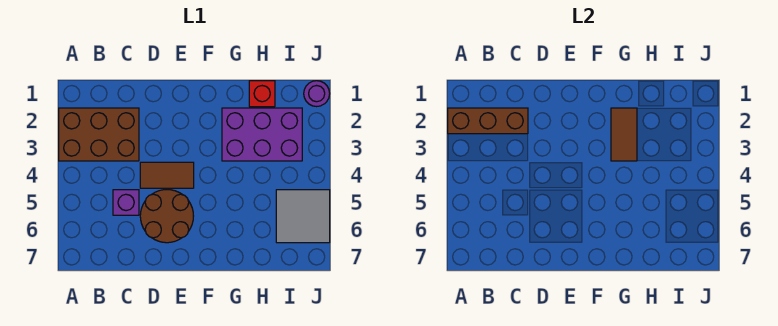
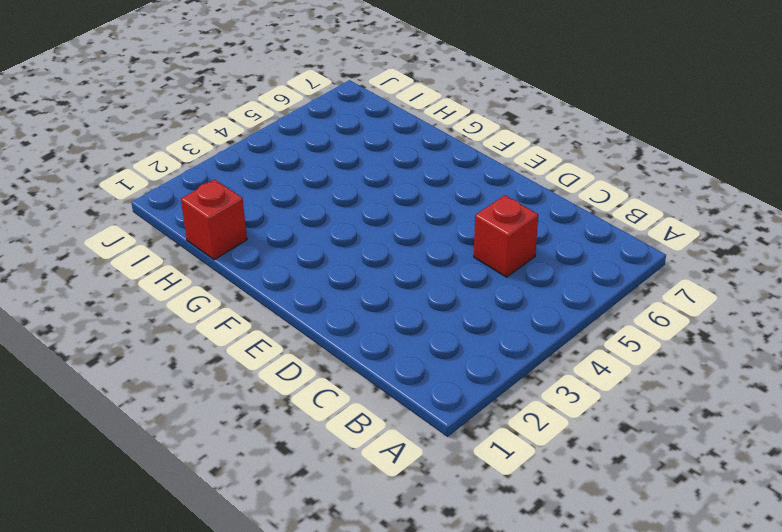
red brick C5 level 1 -> purple brick C5 level 1
none -> brown brick A2:C3 level 1
none -> brown tile D4:E4 level 1

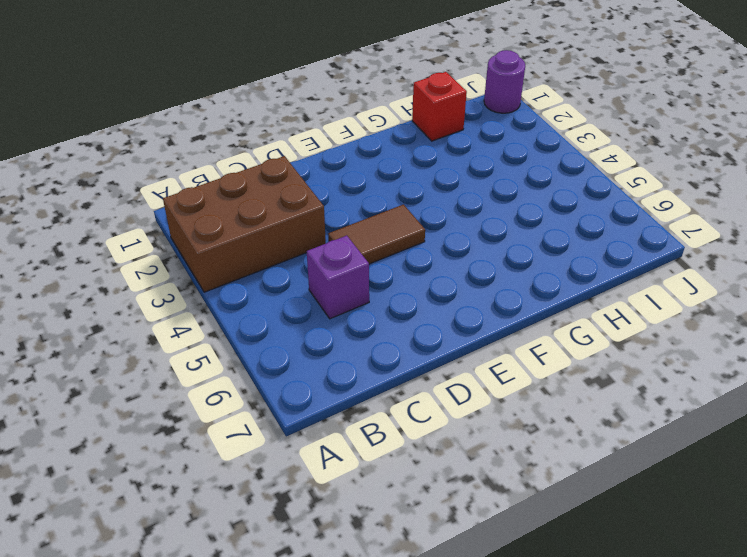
none -> brown round brick D5:E6 level 1
none -> purple brick G2:I3 level 1

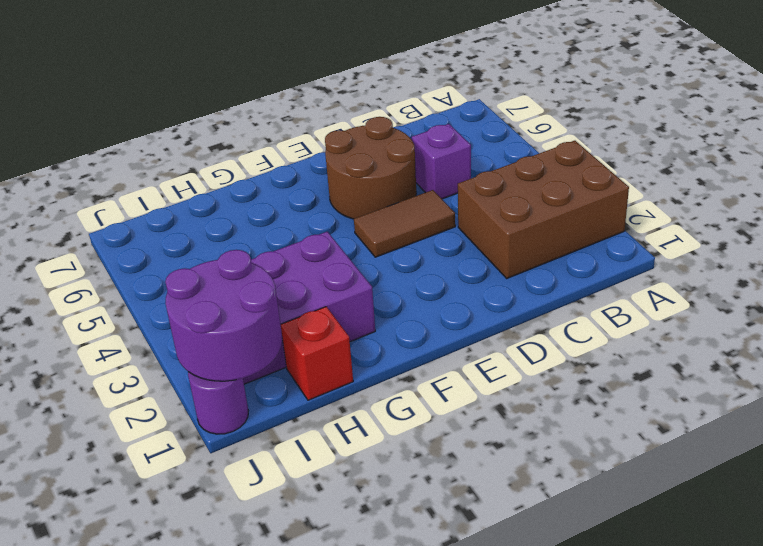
purple round brick I1:J2 level 2 -> none
none -> grey tile I5:J6 level 1
none -> brown brick A2:C2 level 2

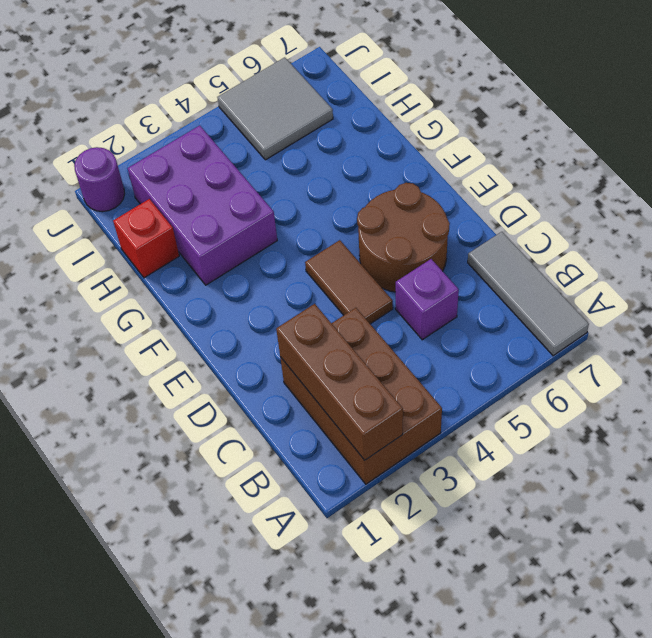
grey tile A7:C7 level 1 -> none
none -> brown tile G2:G3 level 2

